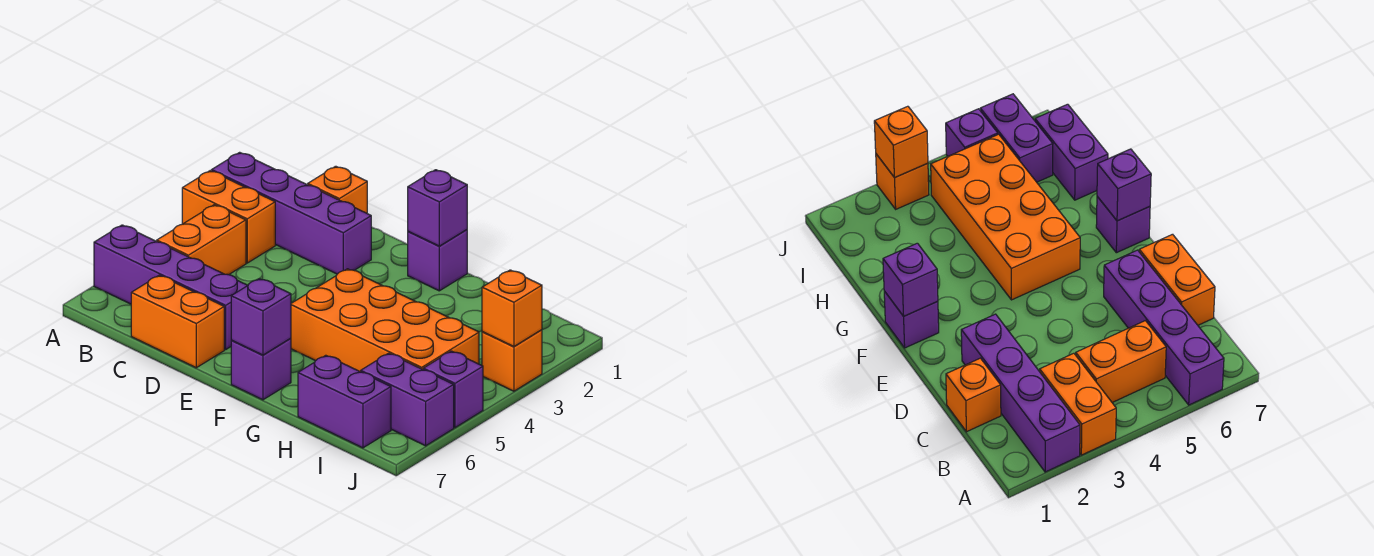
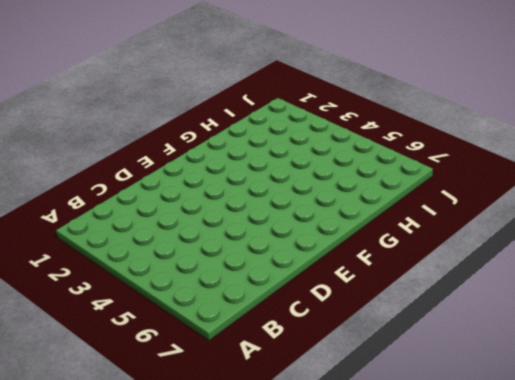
none -> purple brick A2:D2 level 1
none -> orange brick A3:B3 level 1
none -> purple brick A6:D6 level 1

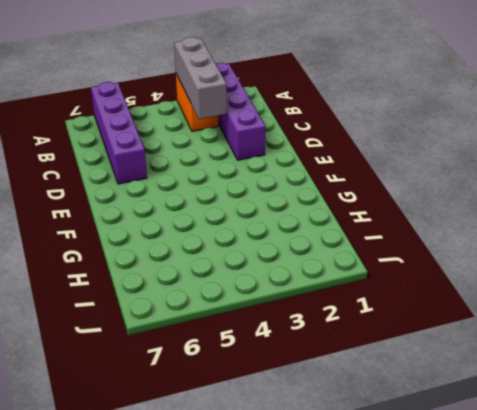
grey brick A3:C3 level 2 -> none
none -> orange brick B4:B5 level 1
none -> orange brick C1 level 1
none -> orange brick C7:D7 level 1

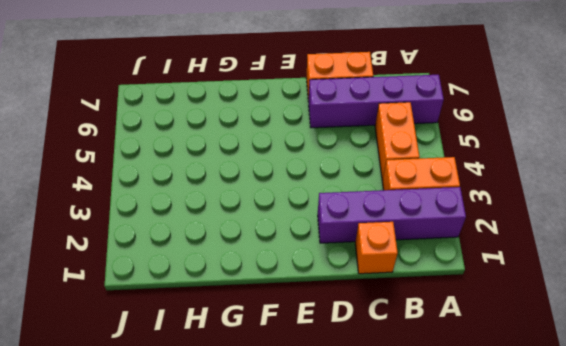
none -> purple brick F1 level 1
none -> orange brick F4:I5 level 1
none -> purple brick F7 level 1

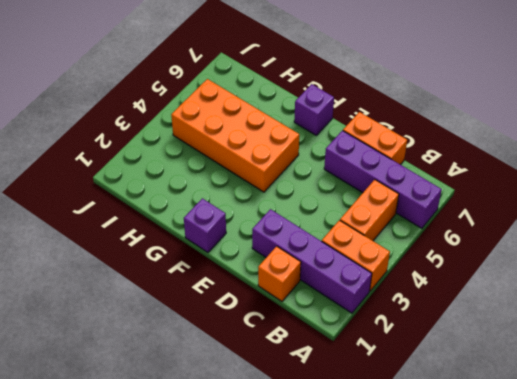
none -> purple brick H7:I7 level 1
none -> purple brick I6:J6 level 1
none -> orange brick J3 level 1

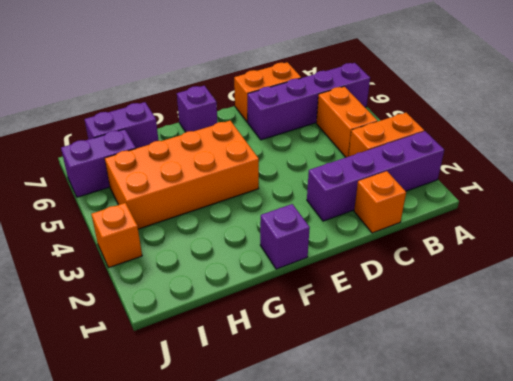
none -> purple brick J5 level 1
none -> purple brick F1 level 2
none -> purple brick F7 level 2

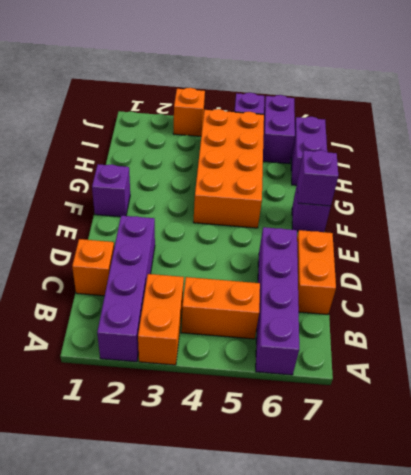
none -> purple brick F1 level 2
none -> orange brick J3 level 2

